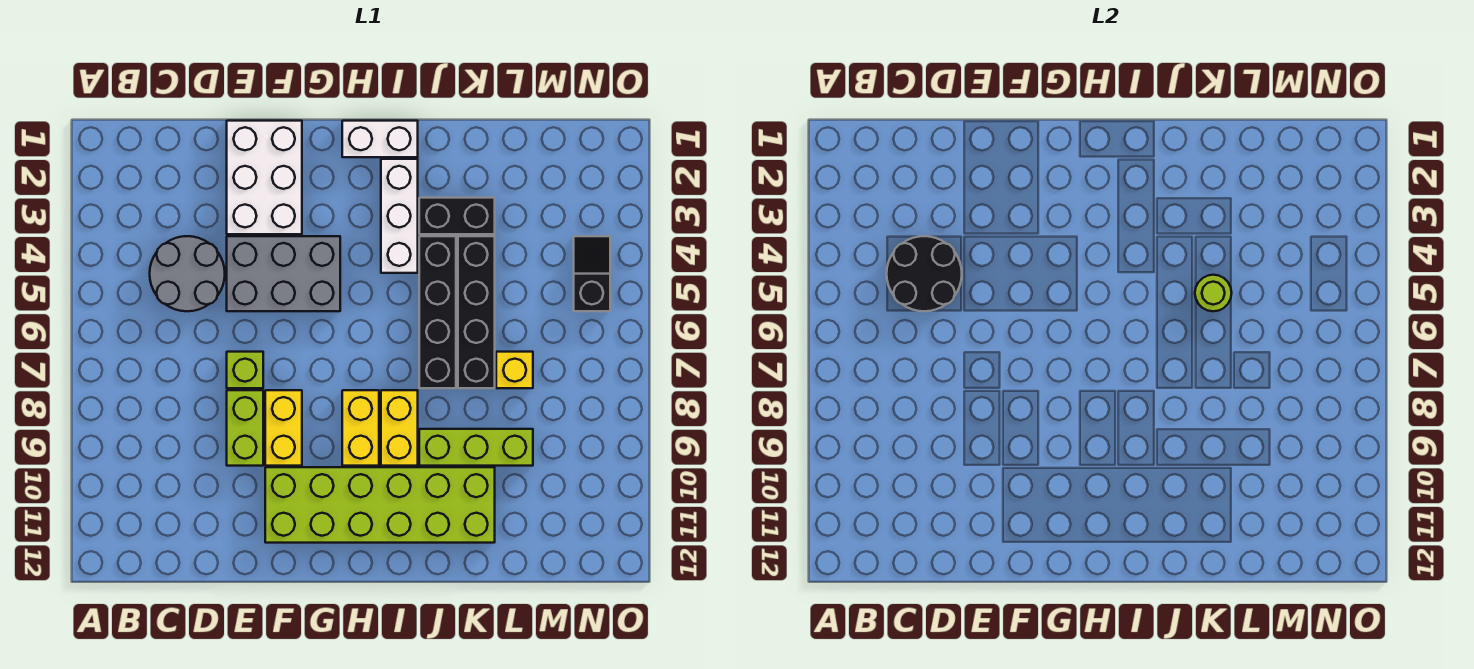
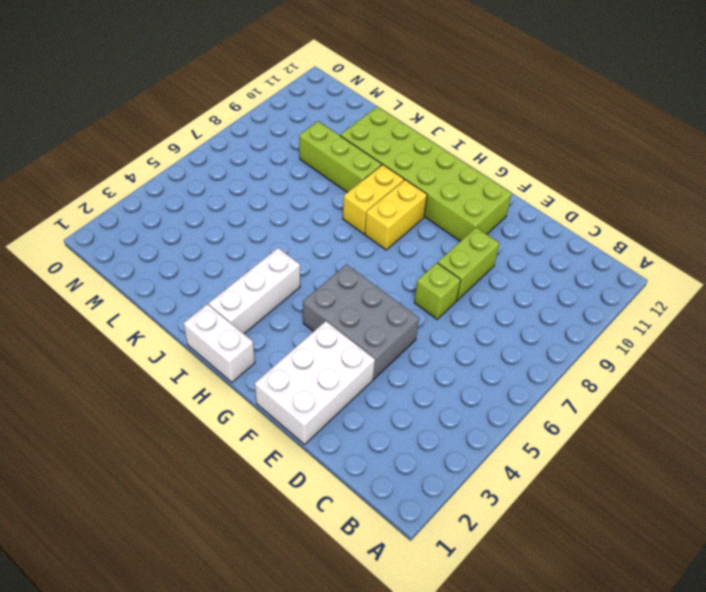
none -> grey round brick C4:D5 level 1
none -> yellow brick F8:F9 level 1
none -> black brick J3:K3 level 1

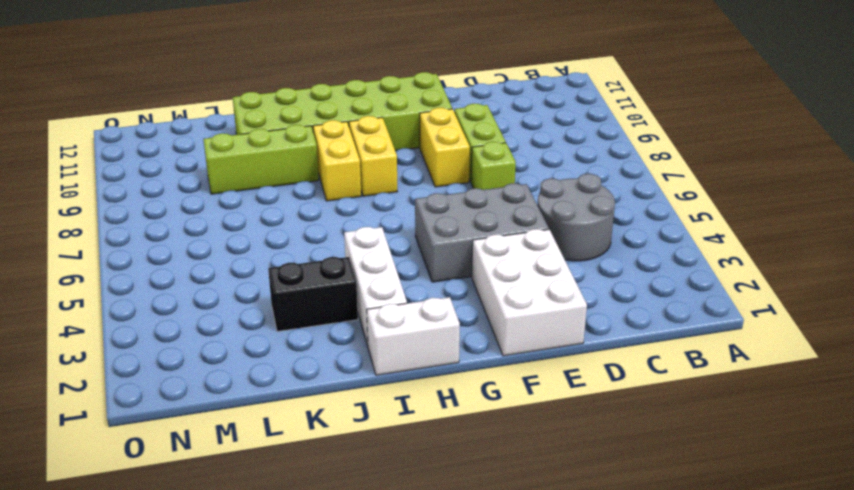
none -> black brick J4:J7 level 1
none -> black brick K4:K7 level 1
none -> yellow brick L7 level 1

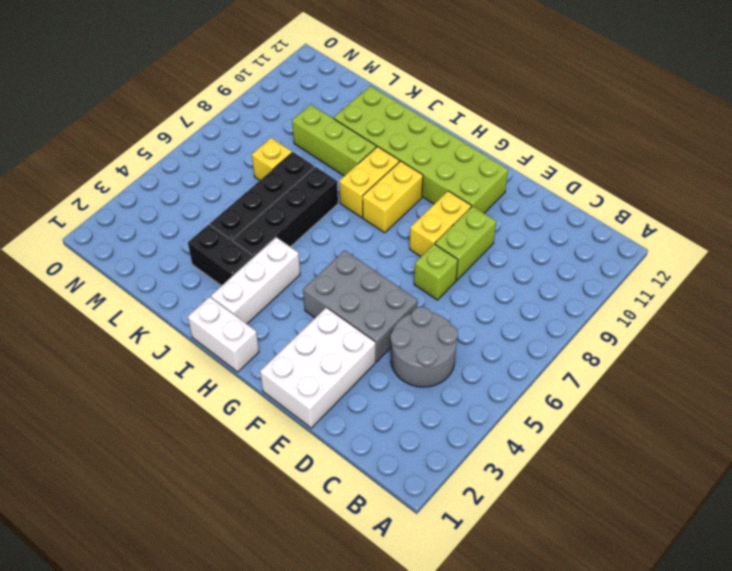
none -> black slope N4:N5 level 1 top 5
none -> black round brick C4:D5 level 2
none -> lime round brick K5 level 2

